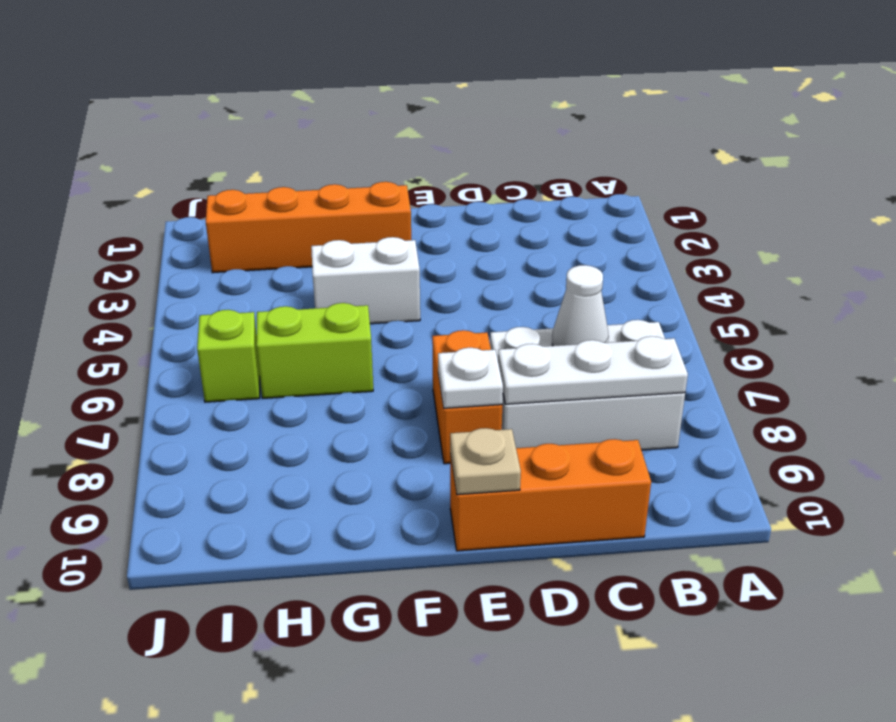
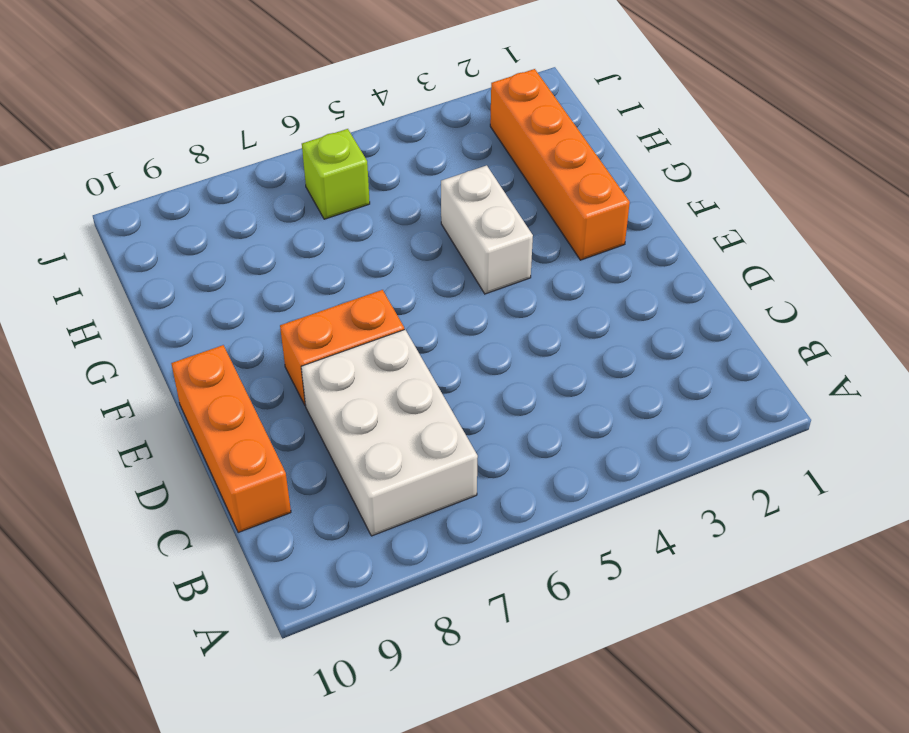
none -> lime brick G6:H6 level 1
none -> white plate B8:D8 level 2

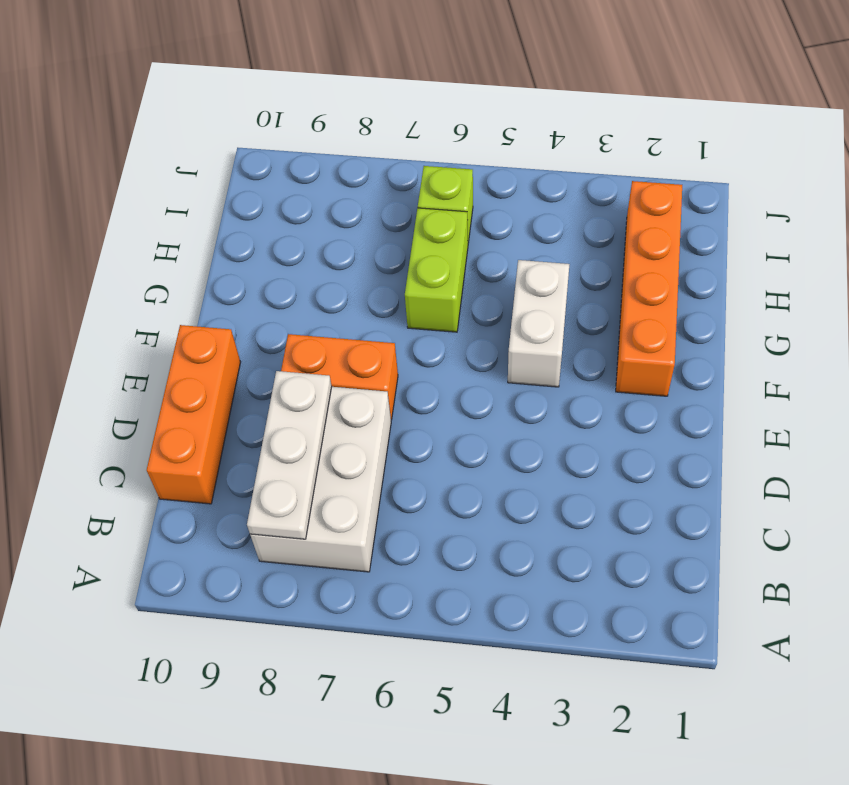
none -> white cone C7 level 2
none -> white plate E8 level 2

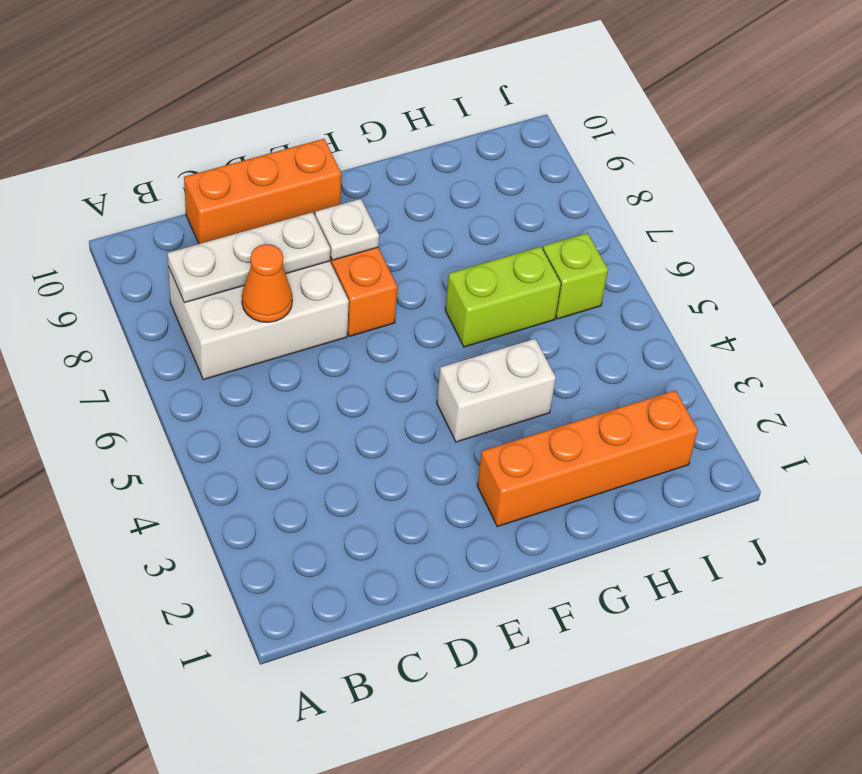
orange cone C7 level 2 -> white cone C7 level 2
none -> tan plate E10 level 2

